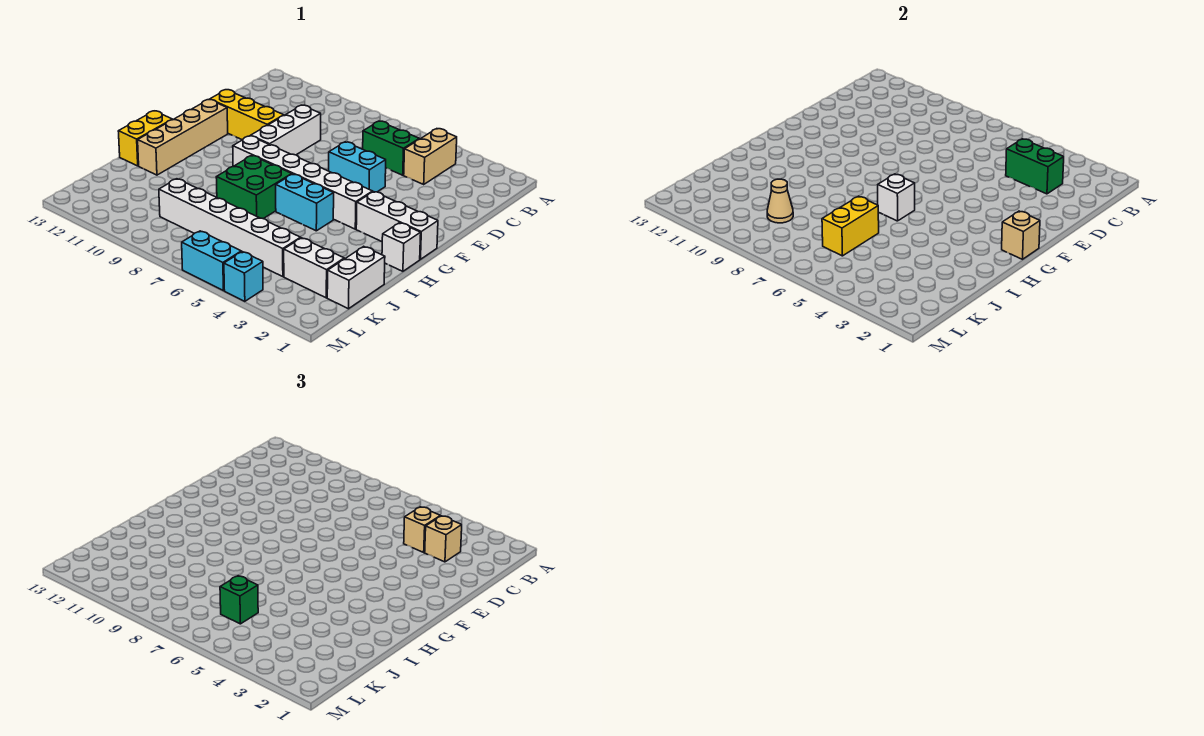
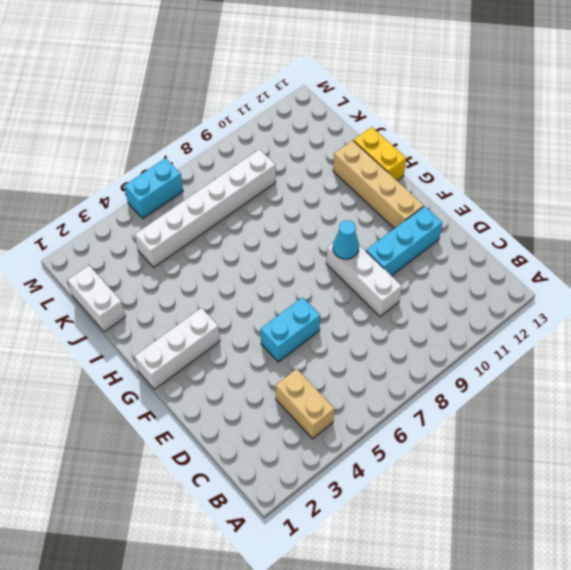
cyan brick E10:E12 level 1 -> yellow brick E10:E12 level 1
cyan cone F9 level 2 -> none
none -> green brick C5:C6 level 1
none -> white brick G4:G9 level 1
none -> white brick H1 level 1

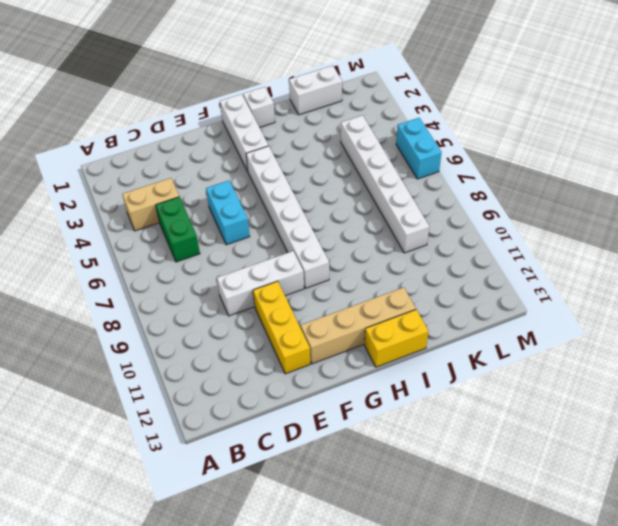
none -> cyan brick H5:H6 level 1
none -> green brick H7:I8 level 1
none -> white brick K2:K3 level 1

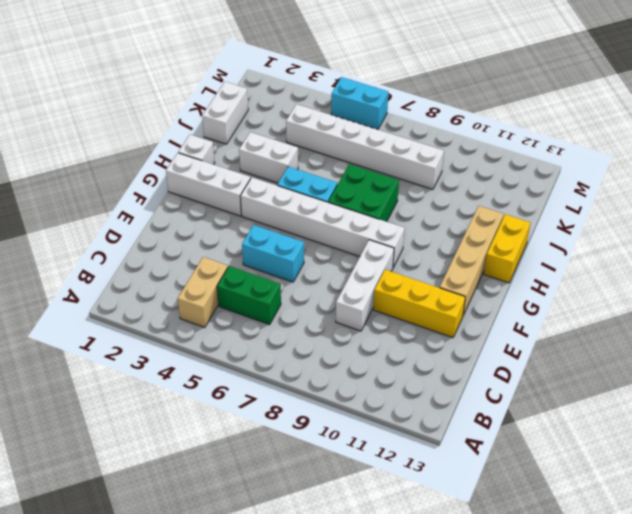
white brick I3:I4 level 1 -> white brick K2:K3 level 1
none -> cyan brick M4 level 1
none -> green brick C3:C4 level 2
none -> tan brick G1 level 2

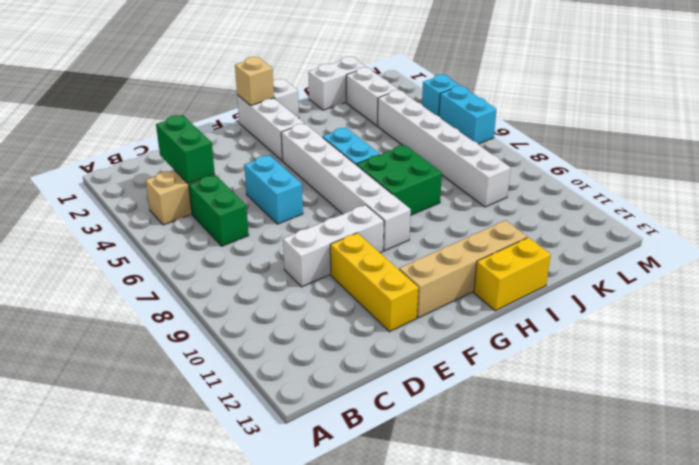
none -> white brick H6 level 2
none -> yellow brick J6:K6 level 2
none -> tan cone K9 level 2

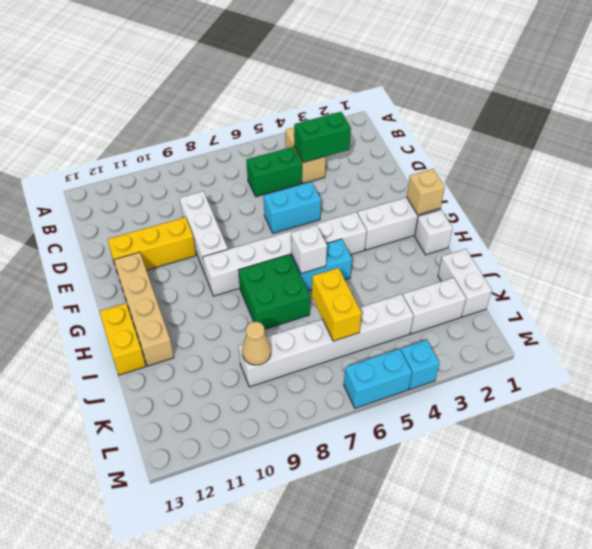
none -> tan brick C3 level 3
none -> tan brick C4 level 3
none -> green brick K6 level 3

